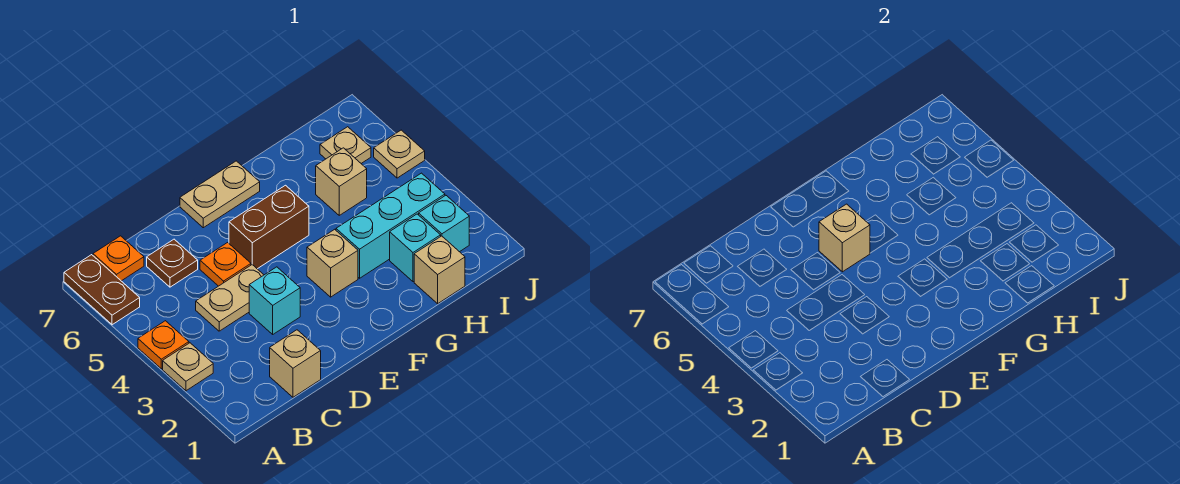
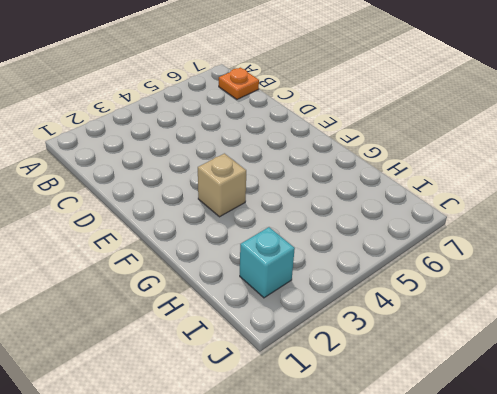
none -> tan plate A3 level 1
none -> orange plate A4 level 1
none -> brown plate A6:A7 level 1

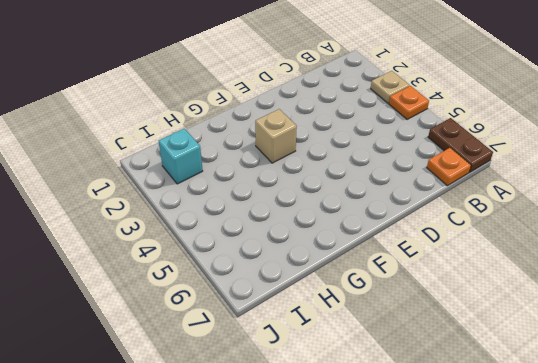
none -> tan brick C1 level 1
none -> tan plate C4:D4 level 1
none -> brown plate C6 level 1

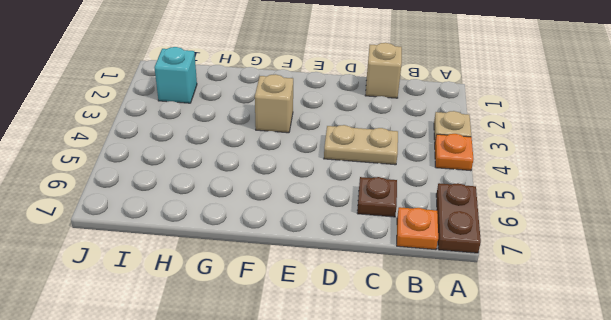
none -> cyan brick D3 level 1
none -> orange plate D5 level 1
none -> brown brick E5:F5 level 1

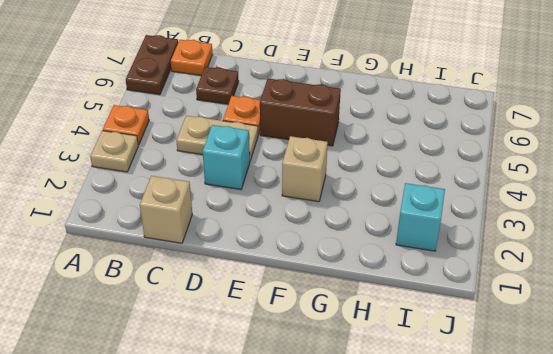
none -> tan plate E7:F7 level 1
none -> cyan brick G3:I3 level 1
none -> tan brick H1 level 1

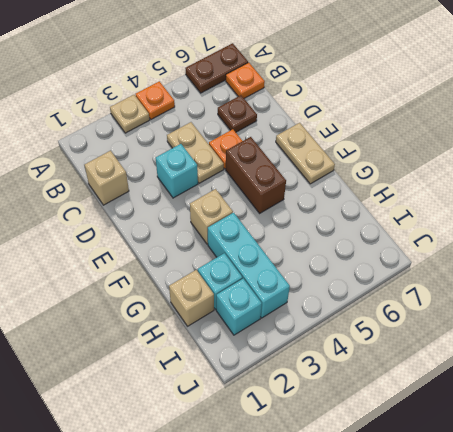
none -> tan brick H5 level 1
none -> tan plate I6 level 1
none -> tan plate J5 level 1

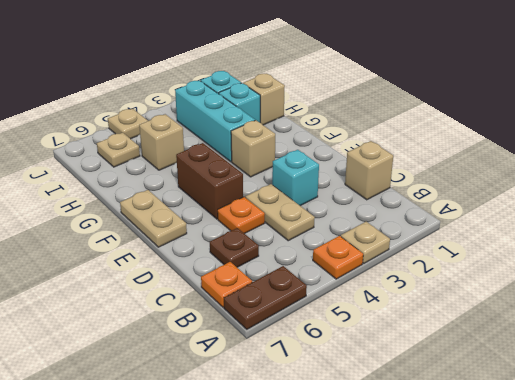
none -> tan brick E5 level 2

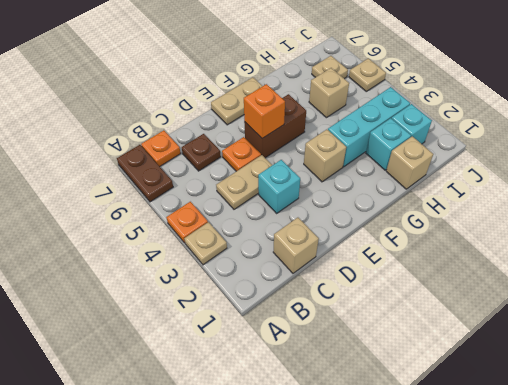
orange brick E5 level 2 -> tan brick E5 level 2

